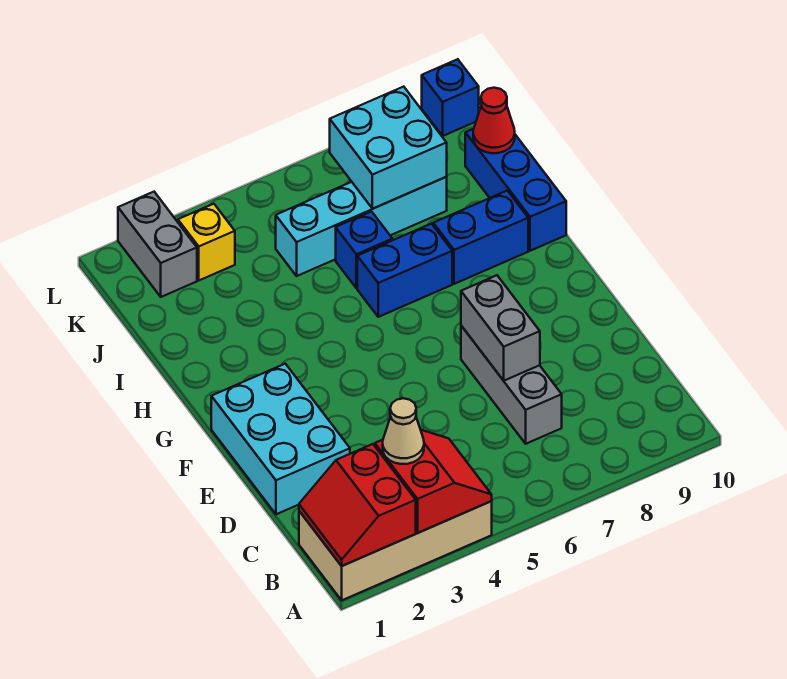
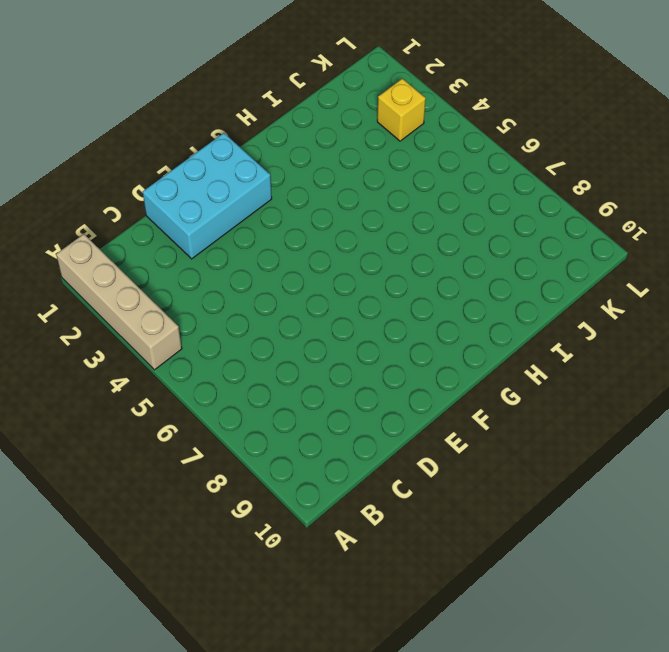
tan brick A1:A4 level 1 -> tan brick A1:B4 level 1
none -> grey brick C7:E7 level 1
none -> blue brick H6:H7 level 1
none -> blue brick H8:H9 level 1

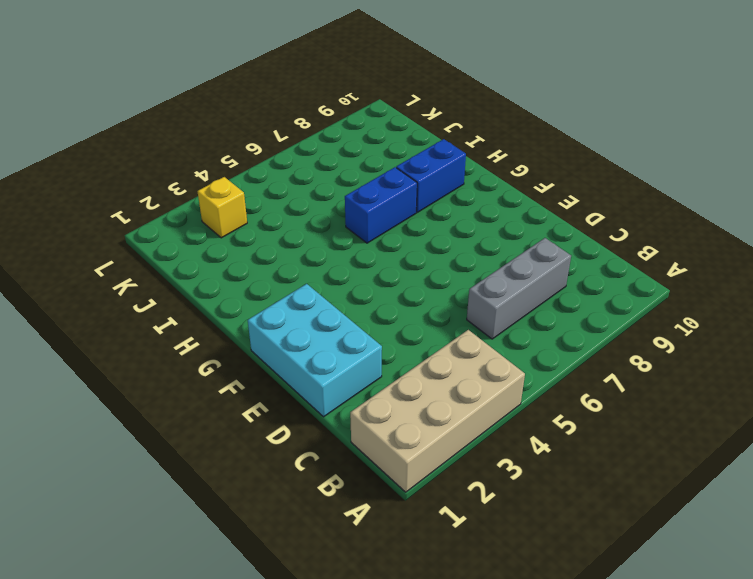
grey brick C6:C8 level 1 -> grey brick C7:E7 level 1
none -> blue brick H10:J10 level 1
none -> blue brick I6 level 1
none -> cyan brick J5:J8 level 1

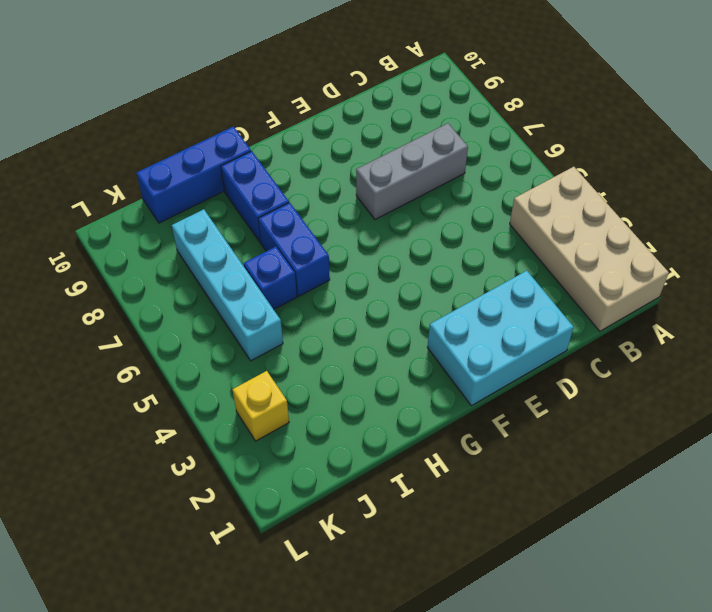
none -> grey brick K2:L2 level 1
none -> blue brick L10 level 1
none -> red slope A1:B2 level 2 top 2

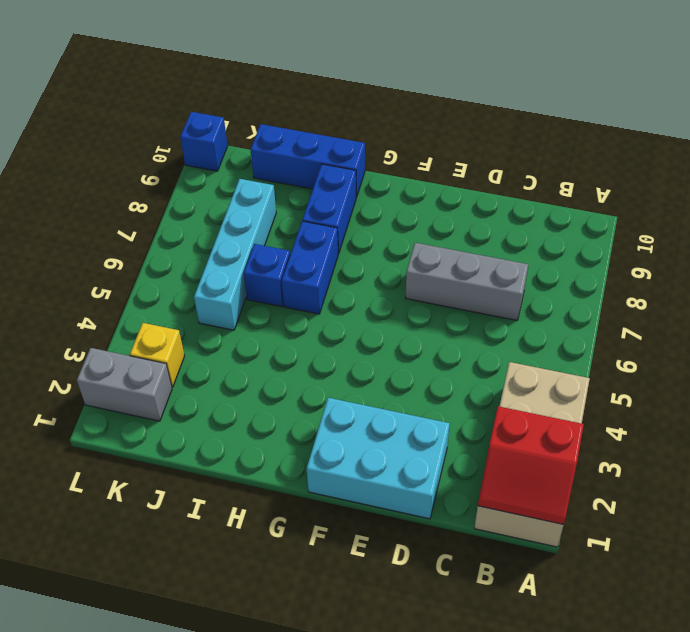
none -> red slope A3:B4 level 2 top 3
none -> grey brick D7:E7 level 2
none -> cyan brick J7:K8 level 2

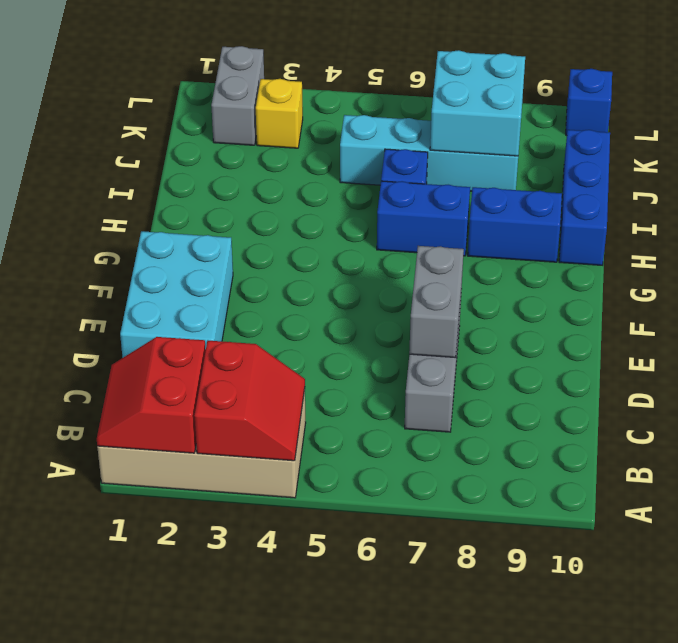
none -> red cone J10 level 2
none -> tan cone B3 level 3

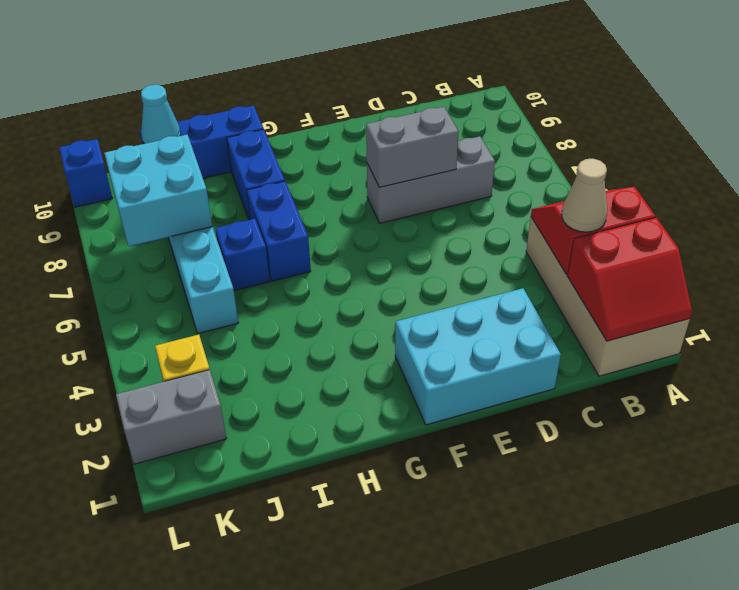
cyan cone J10 level 2 -> red cone J10 level 2

